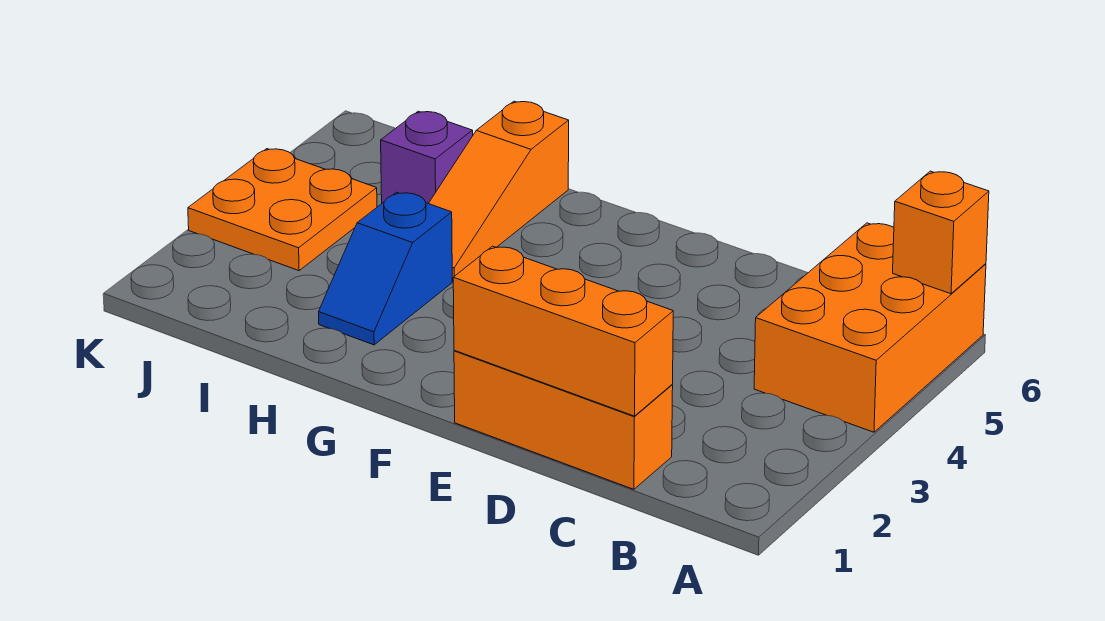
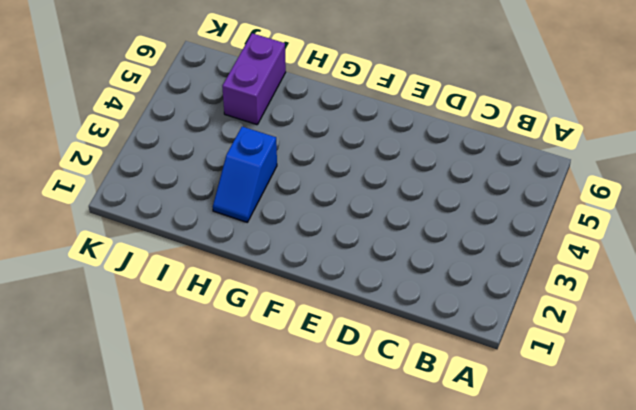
purple brick I5:I6 level 1 -> purple brick I5 level 1
none -> orange brick A4:B6 level 1
none -> orange brick C1:E1 level 1

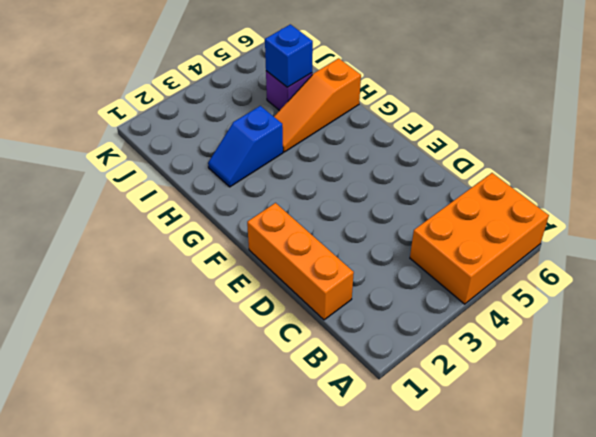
blue brick I5 level 2 -> none
none -> orange plate J3:K4 level 1
none -> orange brick A6 level 2

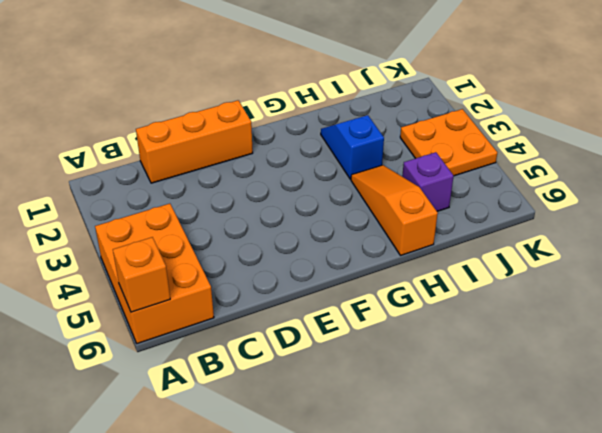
none -> orange brick C1:E1 level 2

